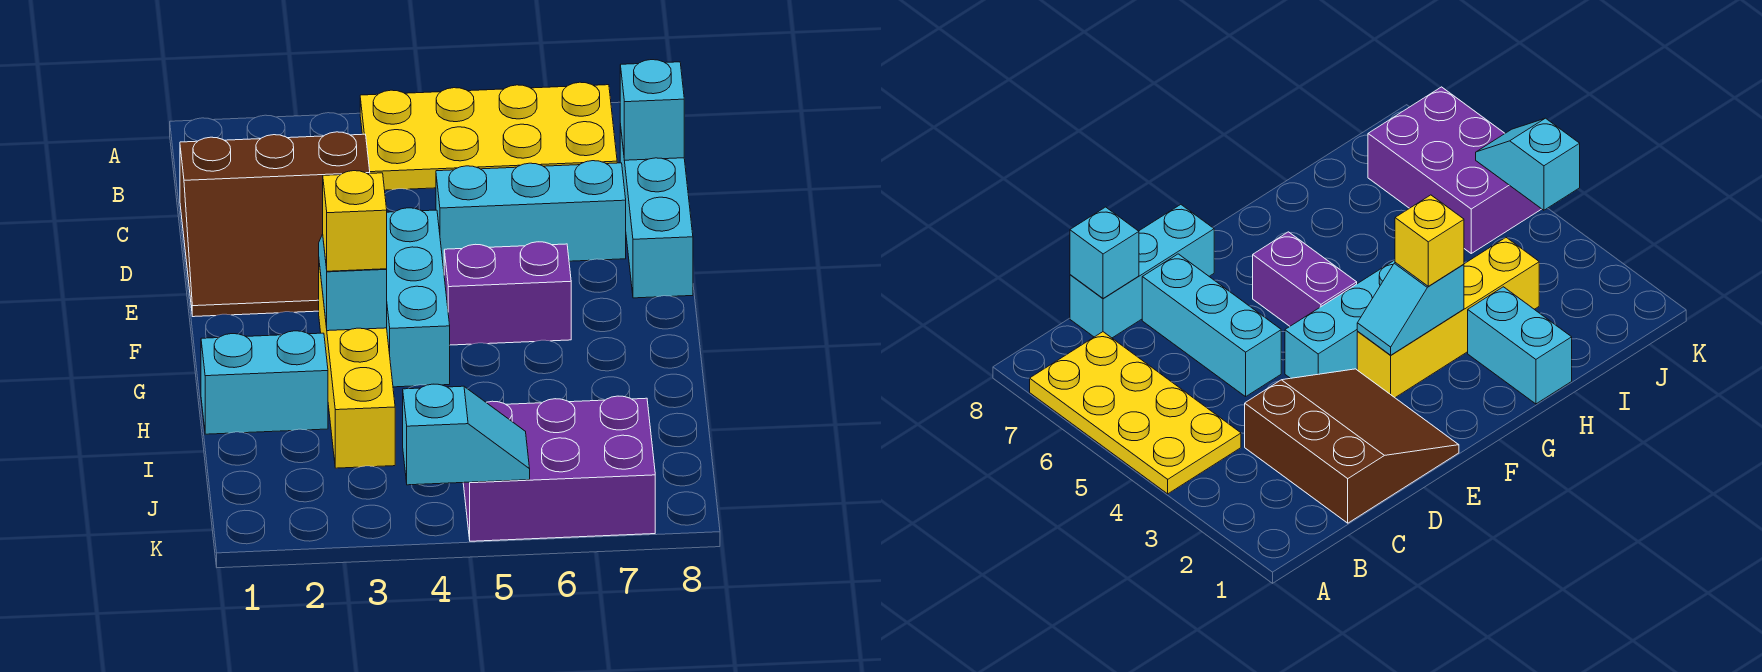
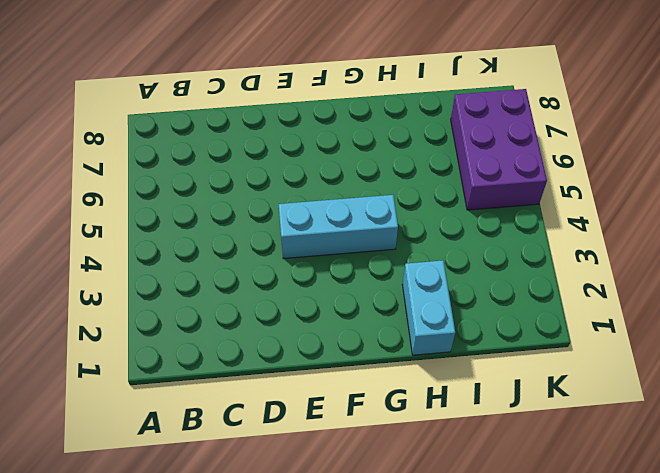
none -> yellow plate A4:B7 level 1
none -> brown slope C1:E3 level 1 top C
none -> cyan brick C8:E8 level 1

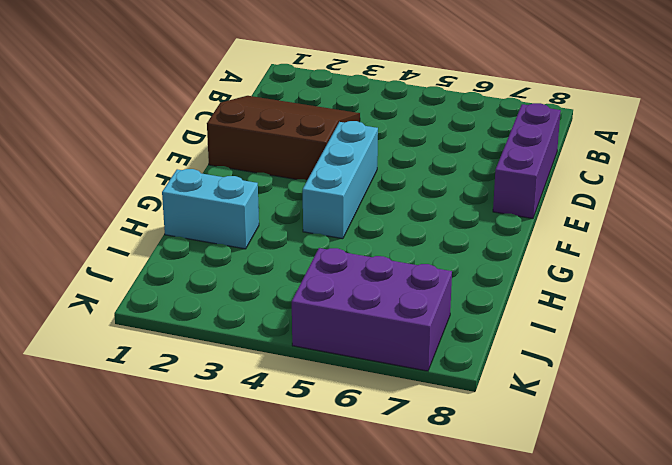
brown slope C1:E3 level 1 top E -> brown slope C1:E3 level 1 top C
purple brick C8:E8 level 1 -> cyan brick C8:E8 level 1
none -> yellow plate A4:B7 level 1
none -> cyan brick D5:D7 level 1
none -> yellow brick F3:I3 level 1

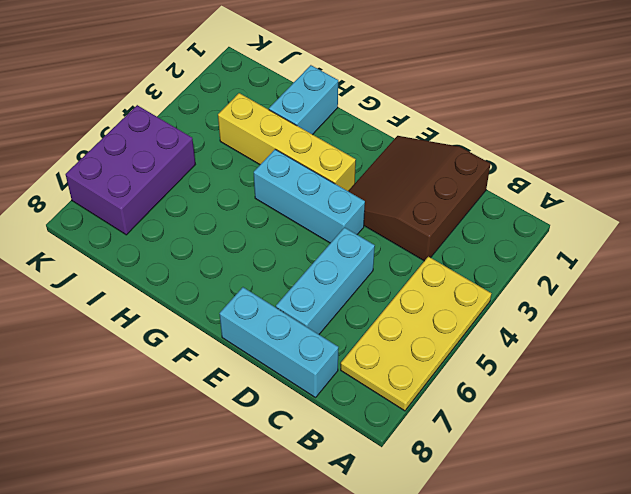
none -> purple brick F5:F6 level 1
none -> cyan brick C8 level 2
none -> cyan slope F3:G3 level 2 top G

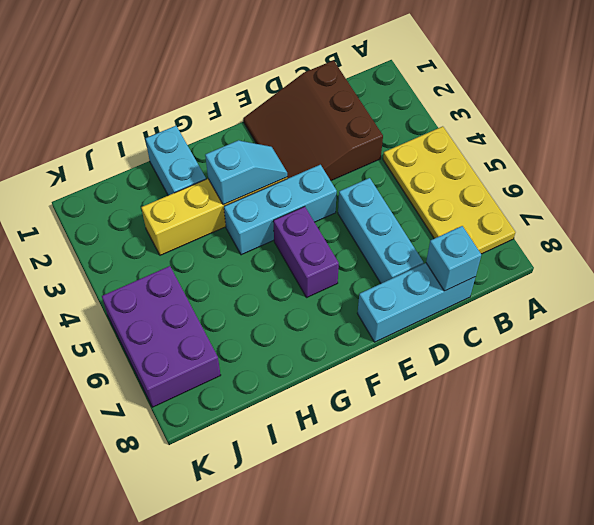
none -> cyan slope K4:K5 level 2 top 4
none -> yellow brick G3 level 3

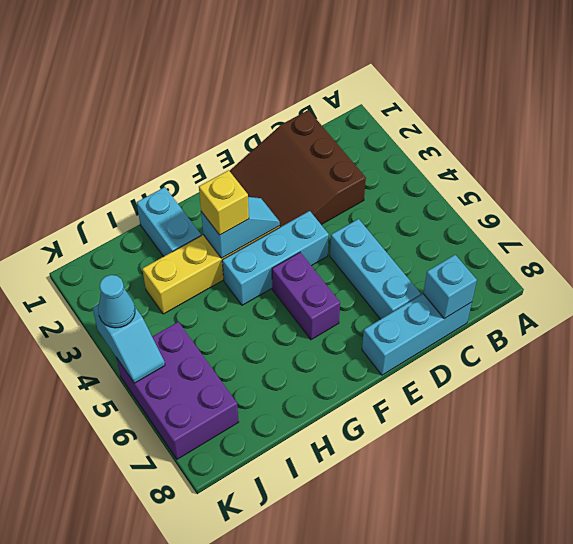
cyan cone K4 level 3 -> none
none -> yellow plate A4:B7 level 1

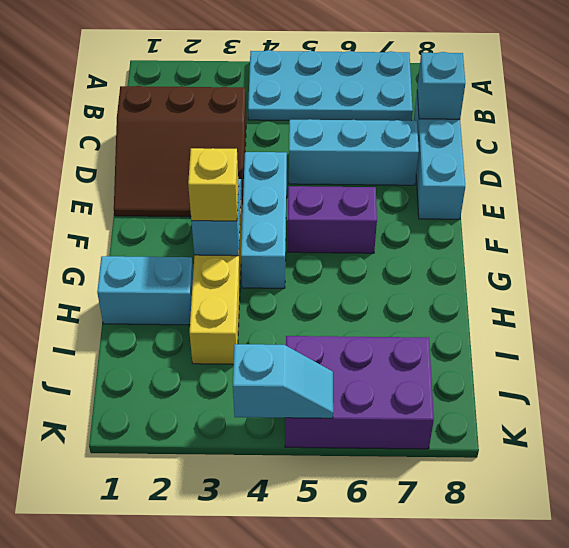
cyan plate A4:B7 level 1 -> yellow plate A4:B7 level 1

